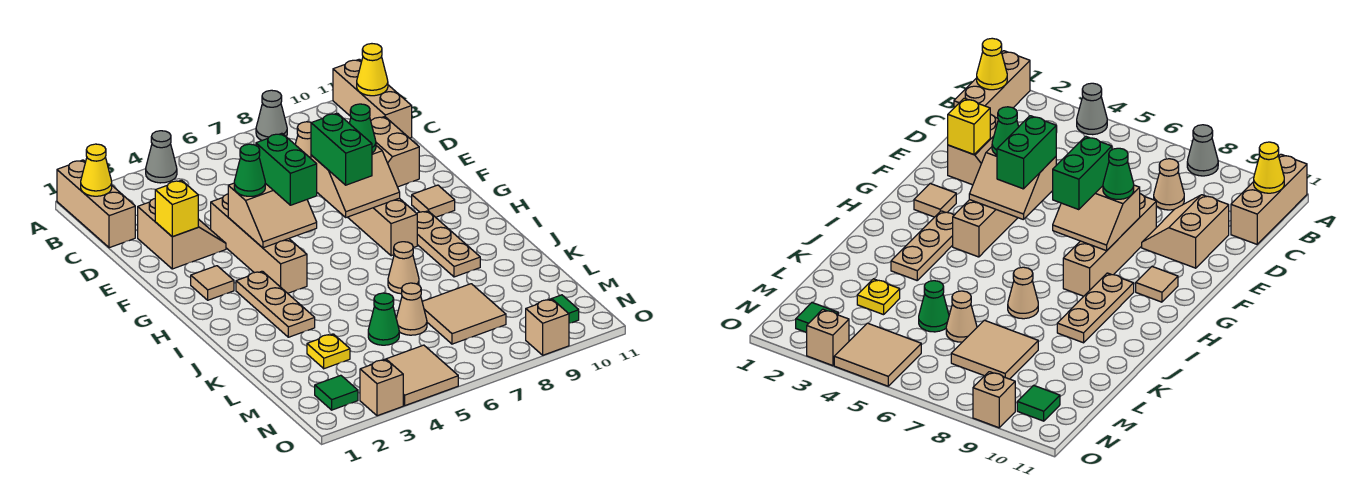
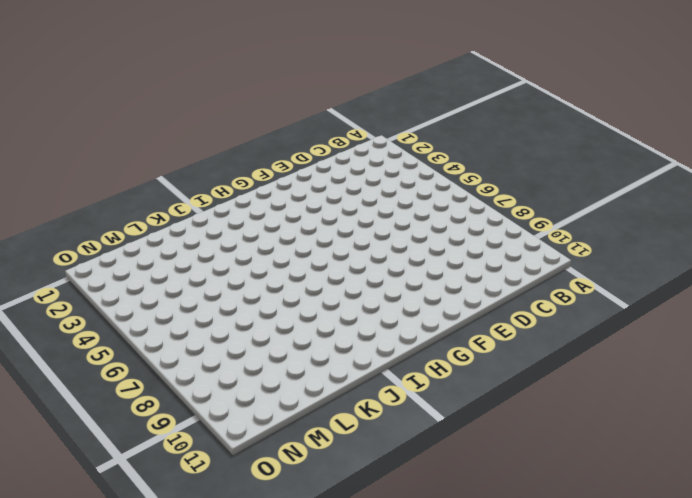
none -> tan brick A1:C1 level 1
none -> grey cone A4 level 1
none -> grey cone A8 level 1
none -> tan brick A11:C11 level 1

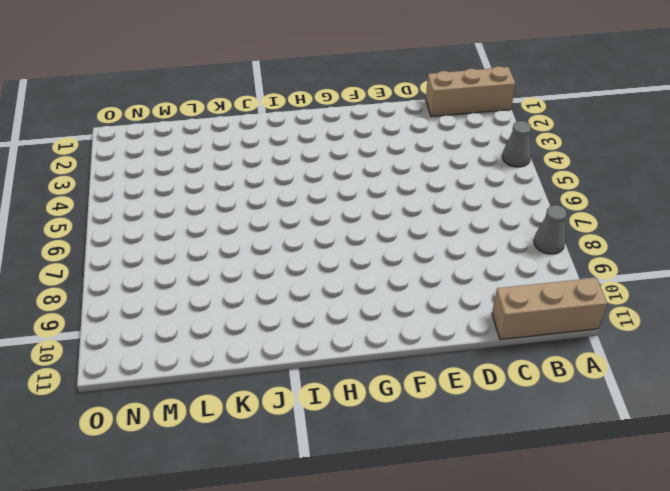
none -> tan cone C8 level 1
none -> tan slope D2:E3 level 1 top 2
none -> tan slope D9:E10 level 1 top 10
none -> tan brick E4:H4 level 1

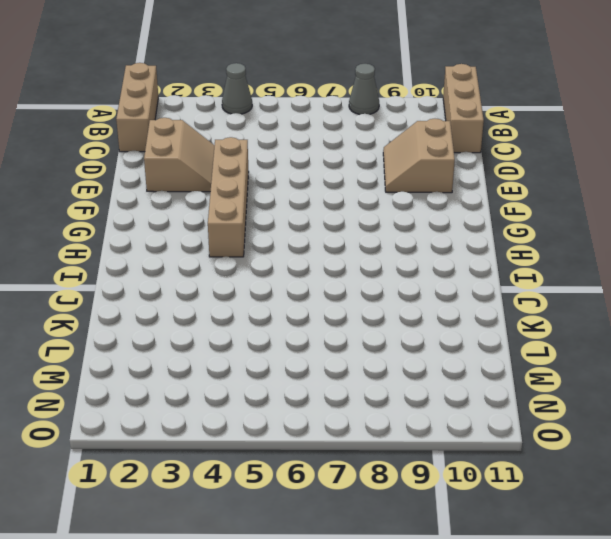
none -> tan cone C8 level 1
none -> tan brick E8:H8 level 1
none -> tan tile G2 level 1
none -> tan tile G10 level 1

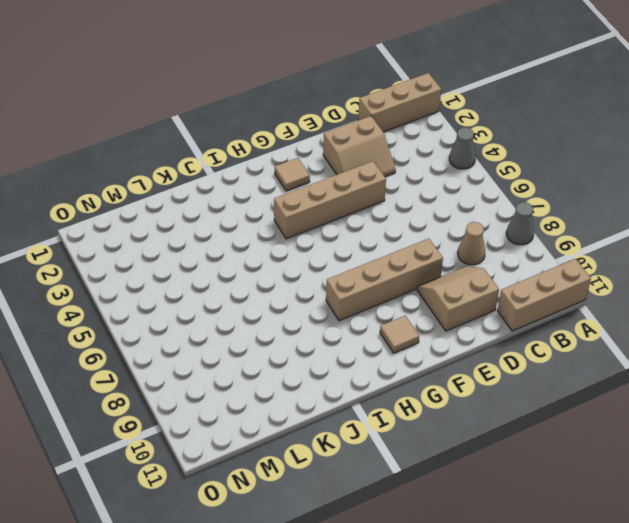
none -> tan plate H3:J3 level 1
none -> tan plate H9:J9 level 1
none -> tan cone J7 level 1
none -> yellow plate L3 level 1

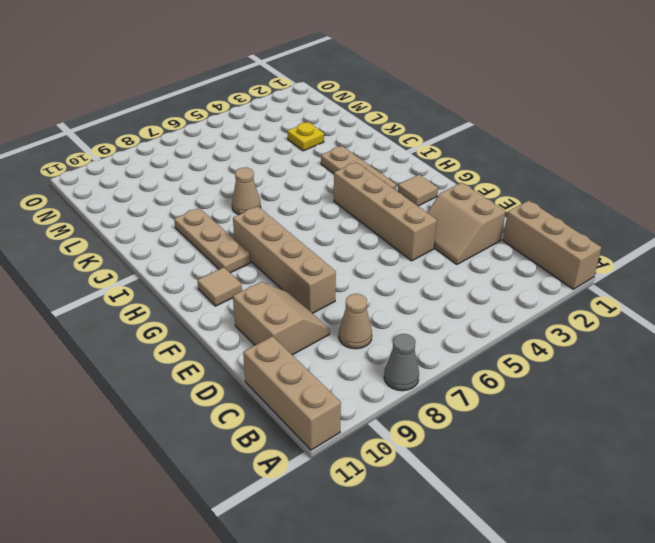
none -> grey cone A4 level 1
none -> green cone L5 level 1
none -> tan cone L6 level 1
none -> tan tile L7:M8 level 1

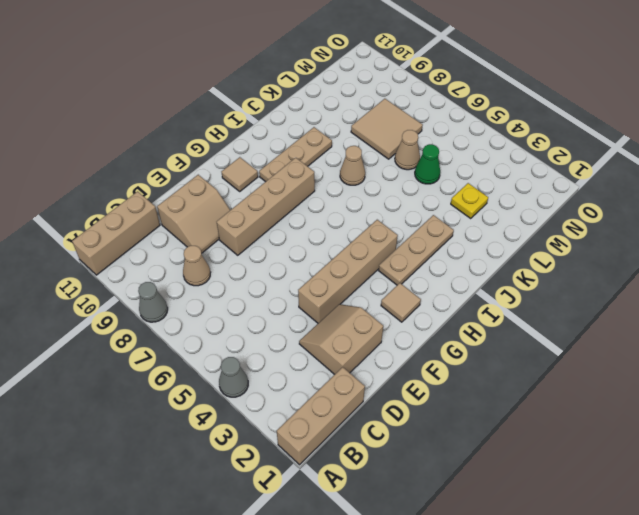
none -> green tile N2 level 1
none -> tan tile N4:O5 level 1
none -> green tile N10 level 1
none -> tan brick O3 level 1

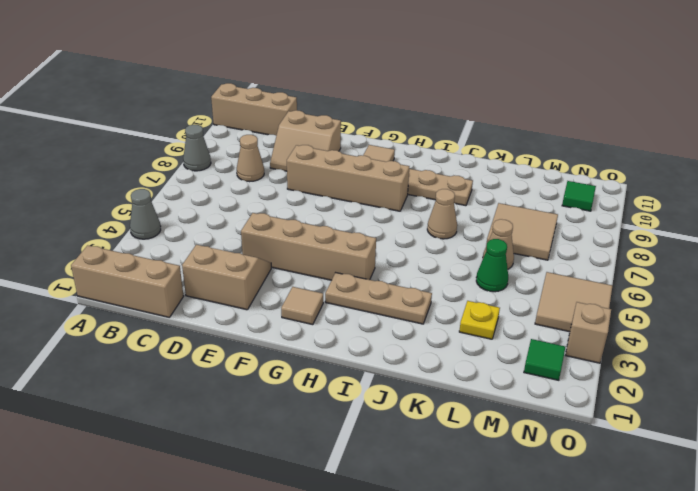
none -> tan brick O9 level 1
none -> yellow cone B1 level 2
none -> yellow cone B11 level 2
none -> yellow brick E2 level 2

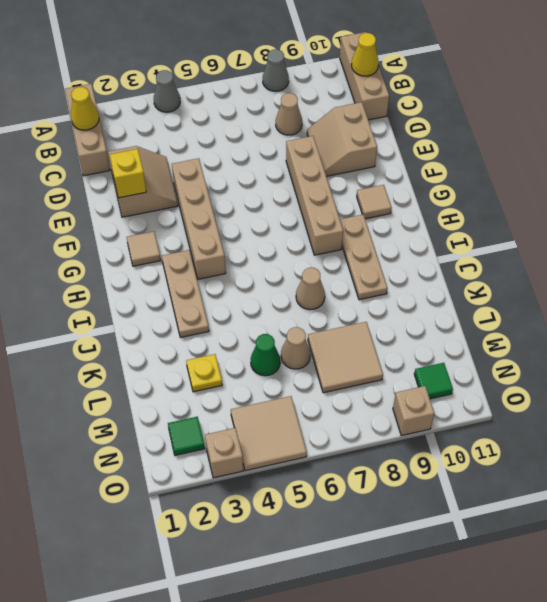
none -> tan slope F4:G5 level 2 top F
none -> tan slope F7:G8 level 2 top F
none -> green cone F4 level 3
none -> green brick F5:G5 level 3

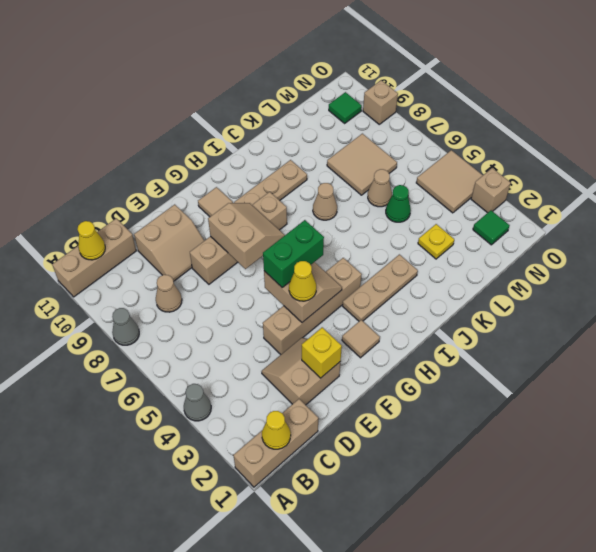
yellow cone F4 level 3 -> green cone F4 level 3
none -> green brick F7:G7 level 3
none -> green cone F8 level 3

